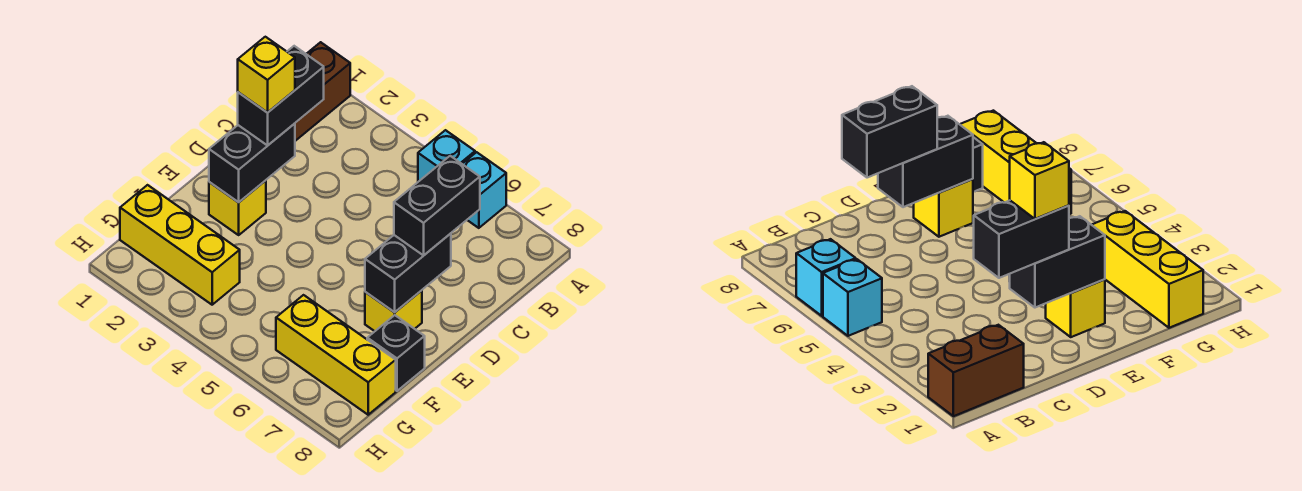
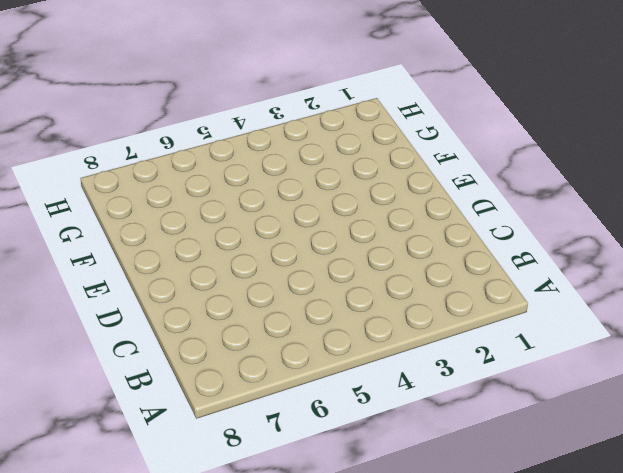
none -> brown brick A1:B1 level 1
none -> cyan brick A5 level 1
none -> cyan brick A6 level 1

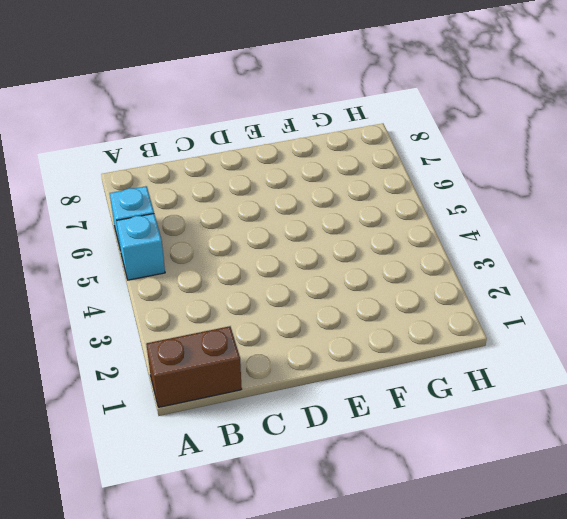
none -> yellow brick E2 level 1
none -> yellow brick E7 level 1
none -> black brick F8 level 1

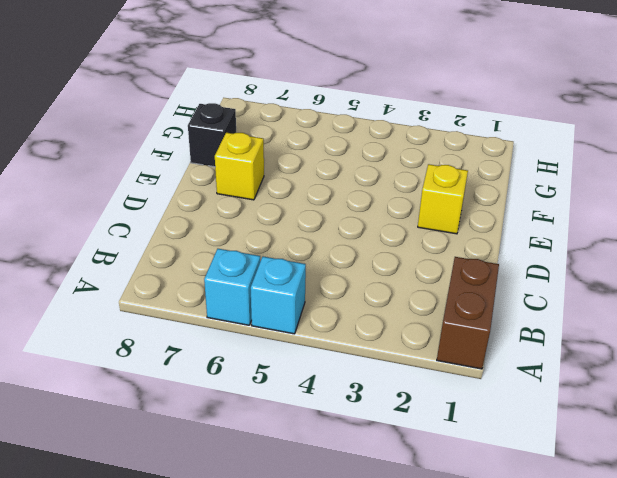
none -> yellow brick G1:G3 level 1
none -> yellow brick G6:G8 level 1
none -> black brick D2:E2 level 2

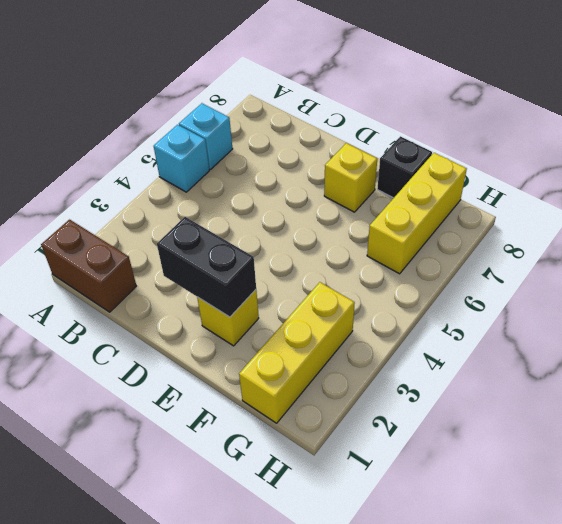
none -> black brick D7:E7 level 2
none -> black brick C2:D2 level 3
none -> black brick C7:D7 level 3

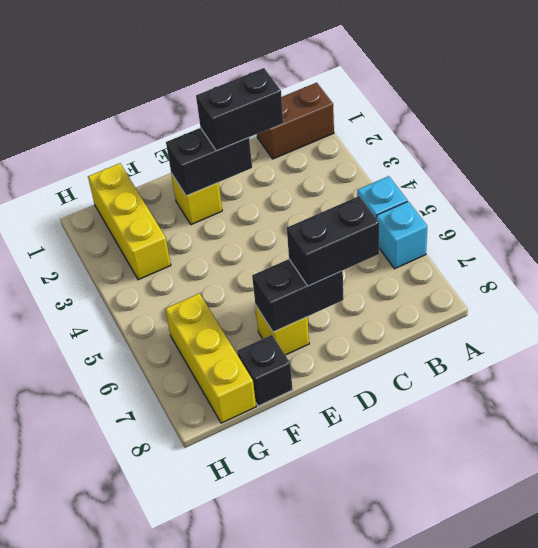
none -> yellow brick D2 level 4

